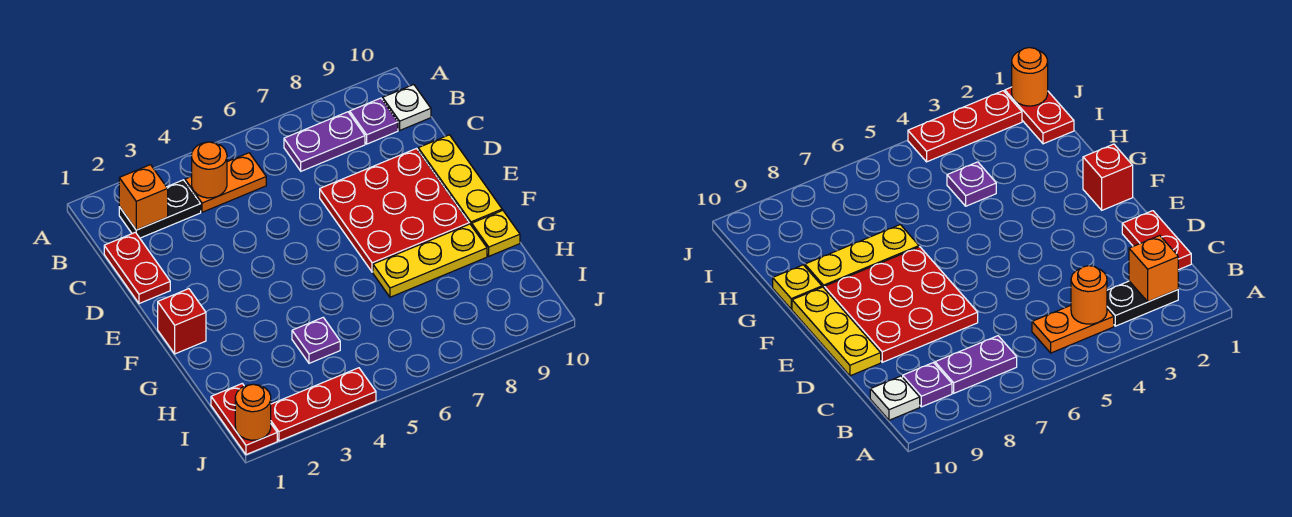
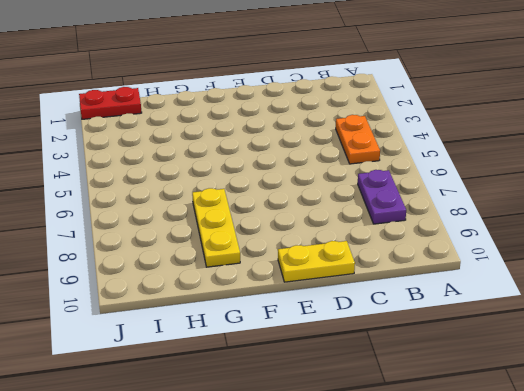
yellow plate D10:E10 level 1 -> yellow plate D10:F10 level 1
none -> black plate B2:B3 level 1
none -> purple plate B9 level 1
none -> white plate B10 level 1

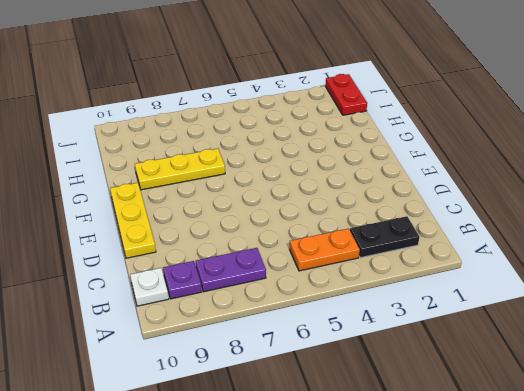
none -> red plate C1:D1 level 1
none -> red plate D7:F9 level 1
none -> red brick F1 level 1

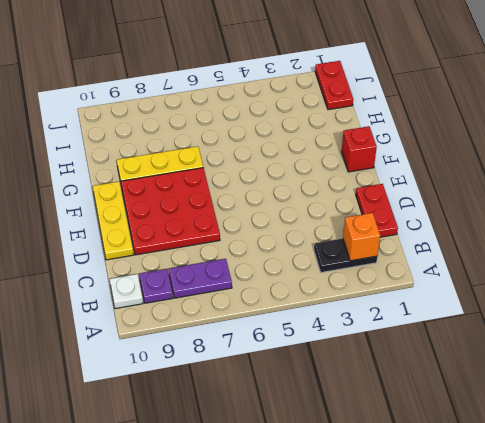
none -> orange plate B4:B5 level 1
none -> yellow plate G10 level 1
none -> purple plate H4 level 1

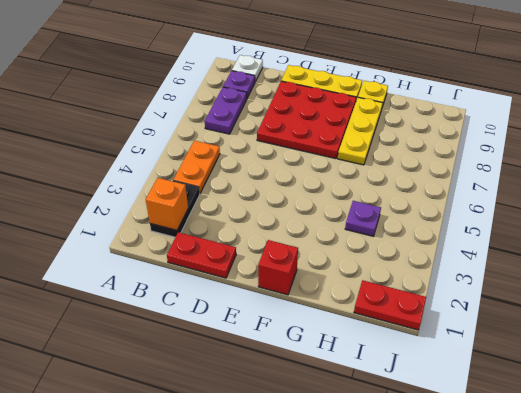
none -> red plate J2:J4 level 1
none -> orange round brick B4 level 2
none -> orange round brick J1 level 2

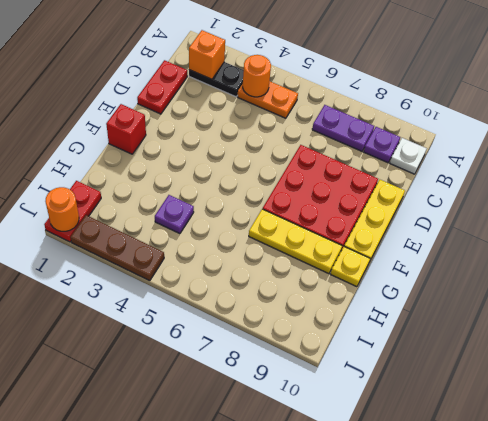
brown plate J2:J4 level 1 -> red plate J2:J4 level 1

